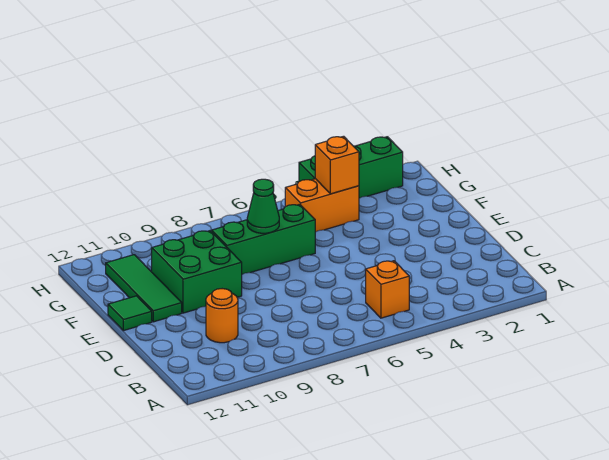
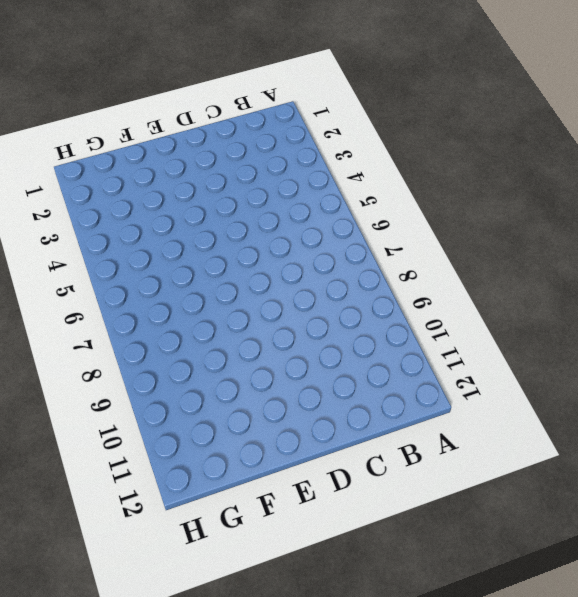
none -> orange brick B5 level 1
none -> orange round brick C10 level 1

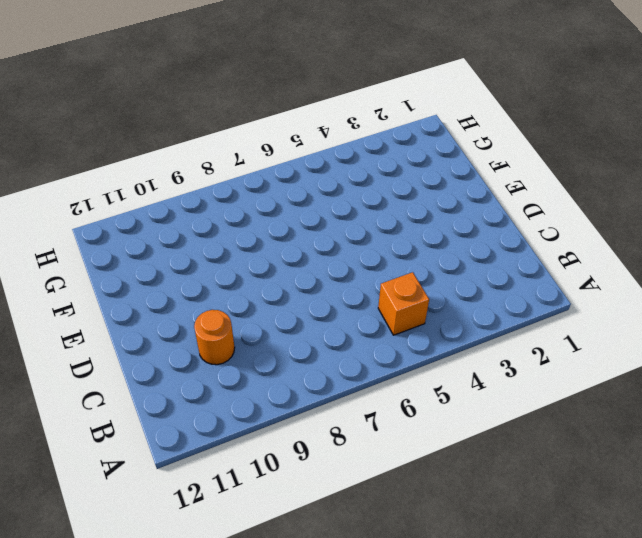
none -> green brick E9:F10 level 1
none -> green tile E11:G11 level 1

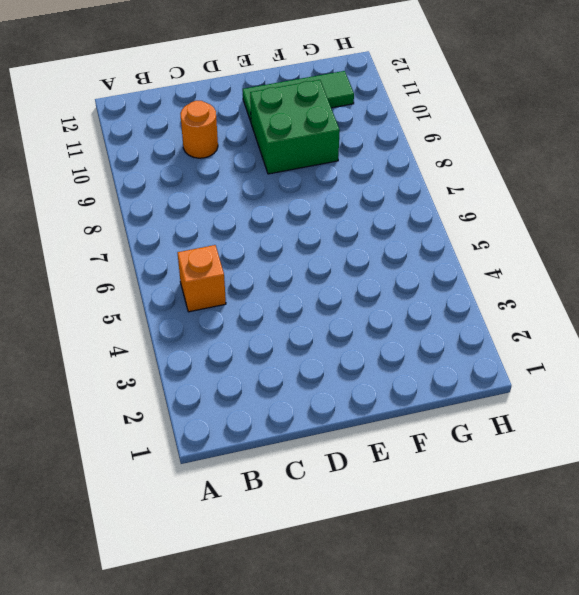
none -> green tile E12 level 1
none -> green brick F6:F8 level 1

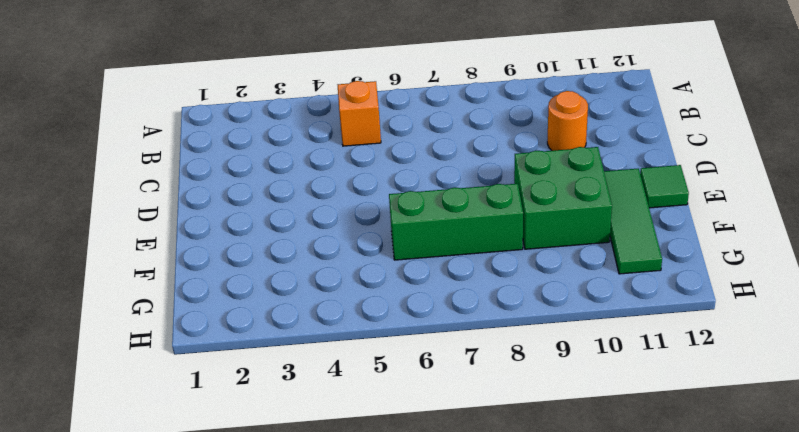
none -> orange brick G4:G5 level 1
none -> green brick H2:H4 level 1

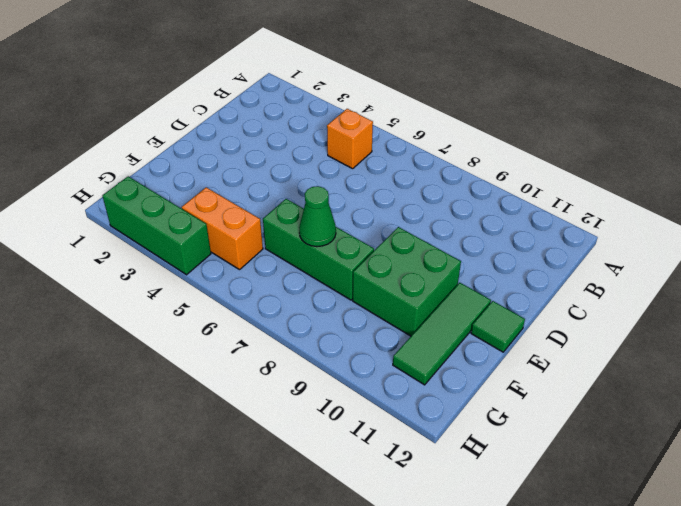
none -> orange round brick C10 level 1
none -> orange brick G4 level 2

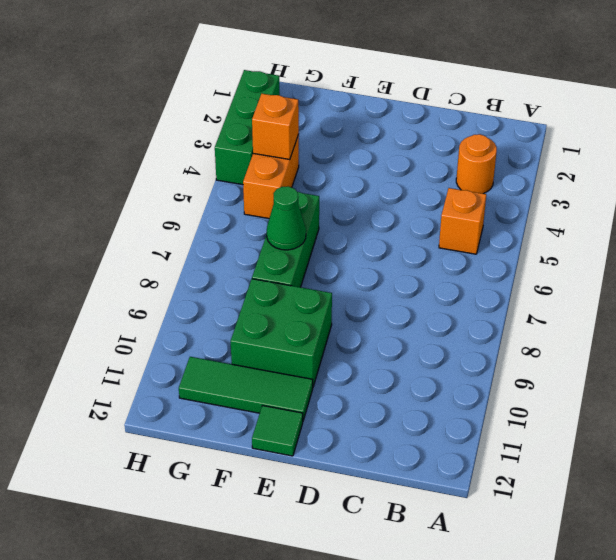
orange round brick B3 level 1 -> orange round brick C10 level 1

